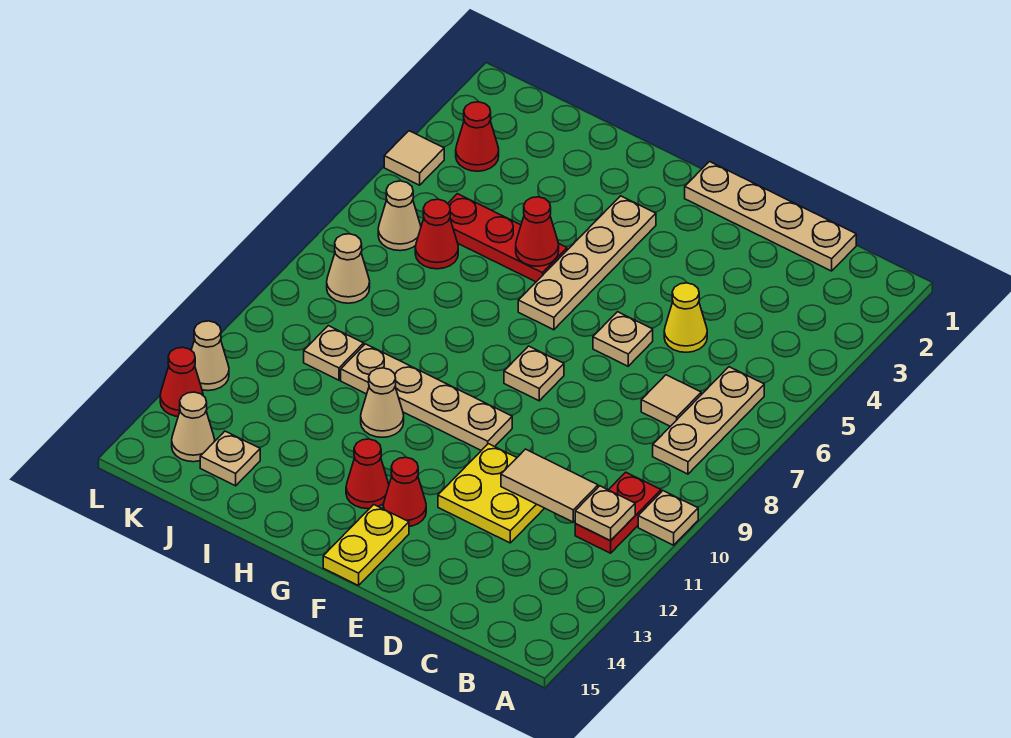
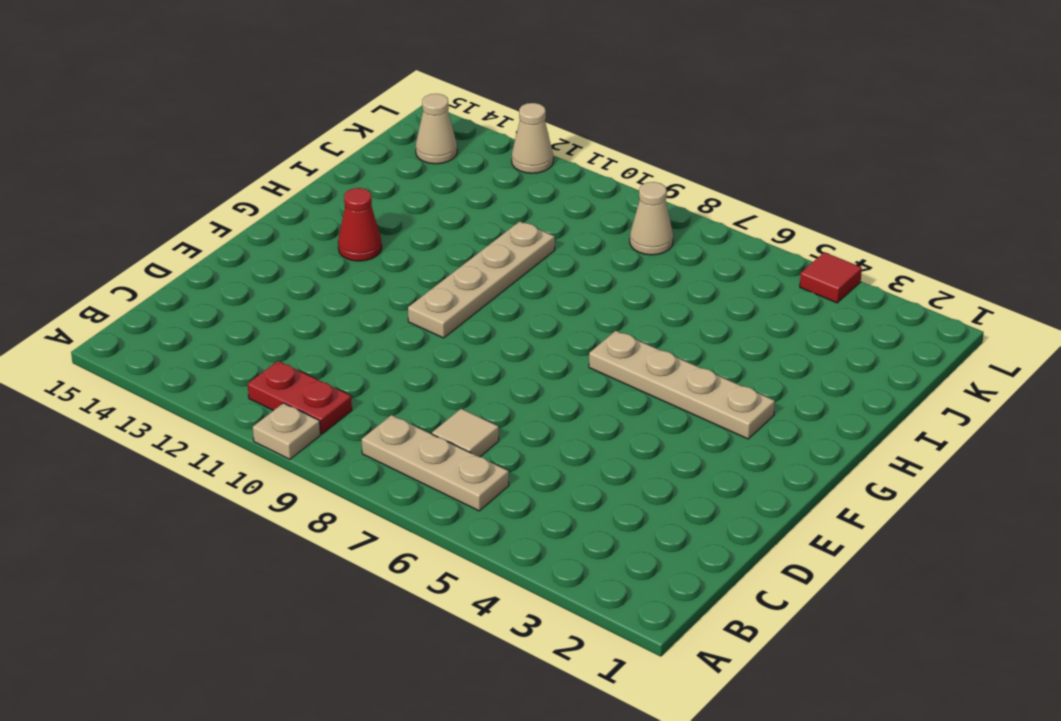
red tile L4 level 1 -> tan tile L4 level 1
none -> tan plate C1:F1 level 1
none -> yellow cone D5 level 1
none -> yellow plate D11:E12 level 1

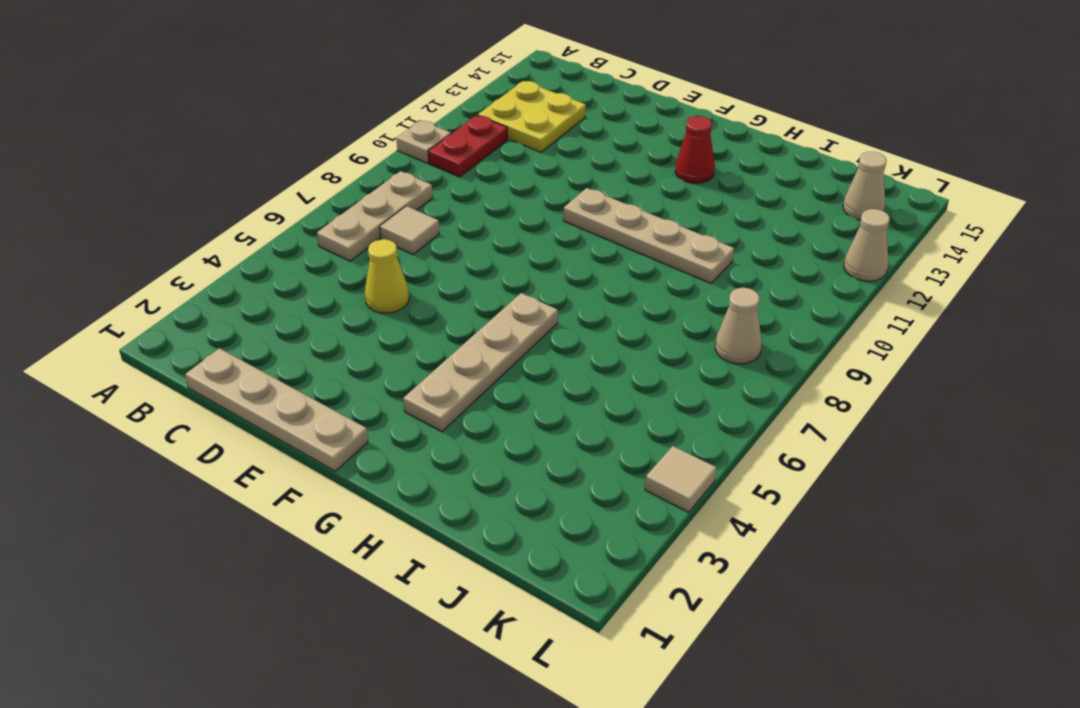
yellow plate B12:C13 level 1 -> yellow plate D11:E12 level 1
none -> tan plate E6 level 1
none -> tan plate F8 level 1
none -> red cone F13 level 1

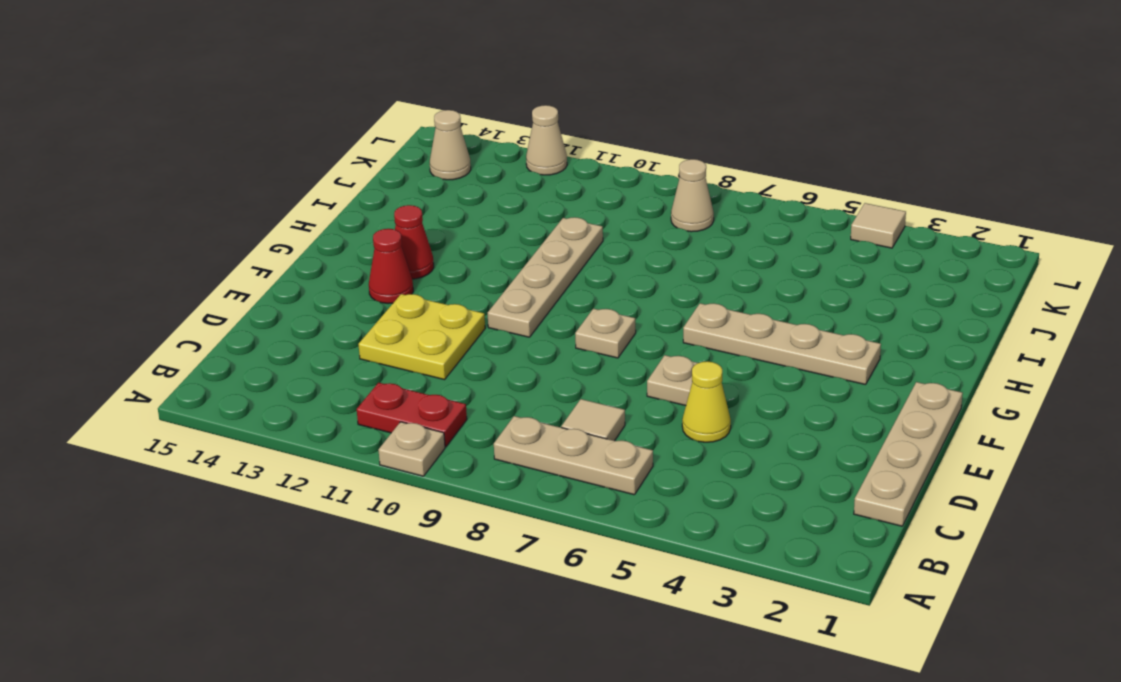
none -> yellow plate F14:F15 level 1
none -> red plate H5:J5 level 1
none -> tan cone H11 level 1

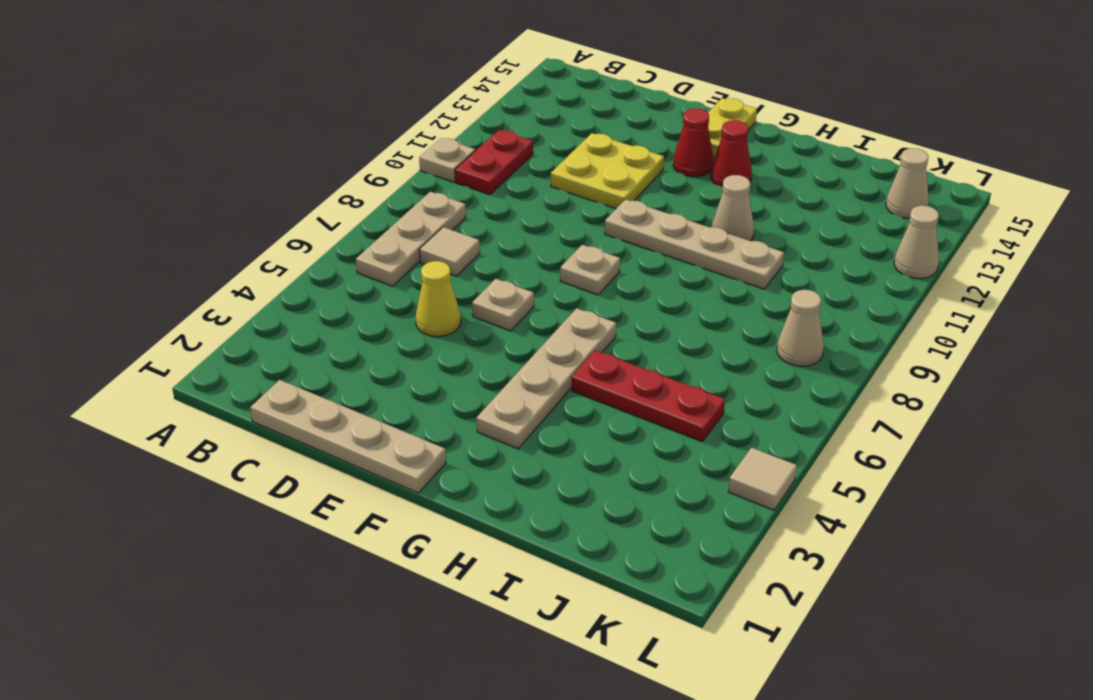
none -> red cone J6 level 1
none -> tan plate J10 level 1
none -> tan plate J14 level 1

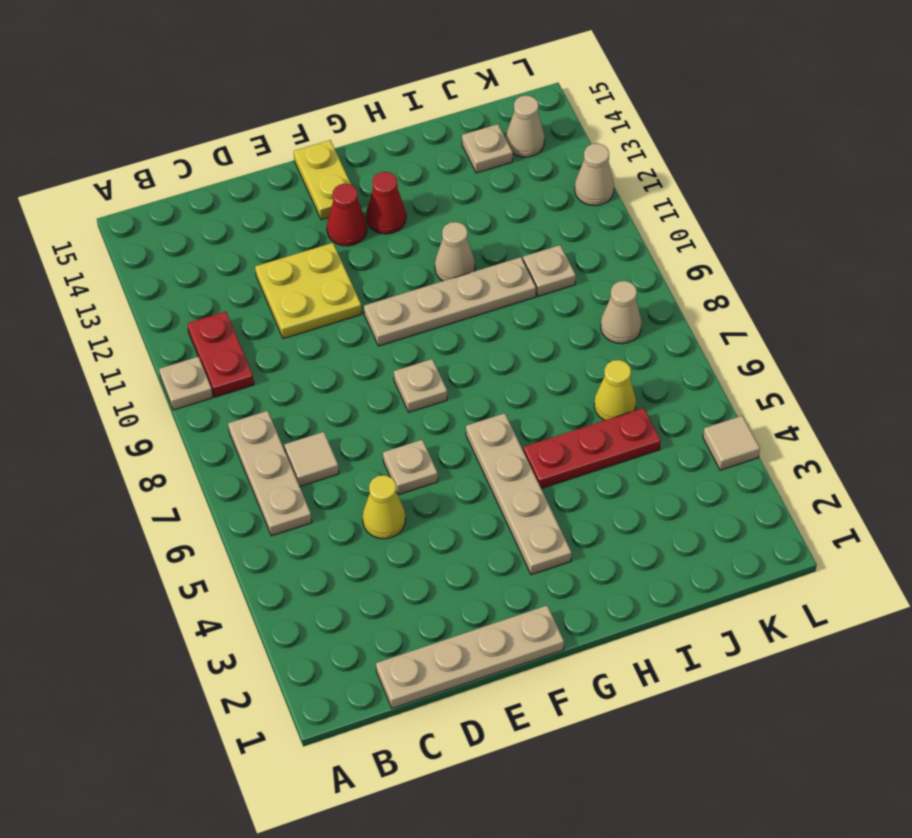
yellow cone J6 level 1 -> red cone J6 level 1
none -> red cone K3 level 1
none -> tan cone K6 level 1
none -> red cone L13 level 1

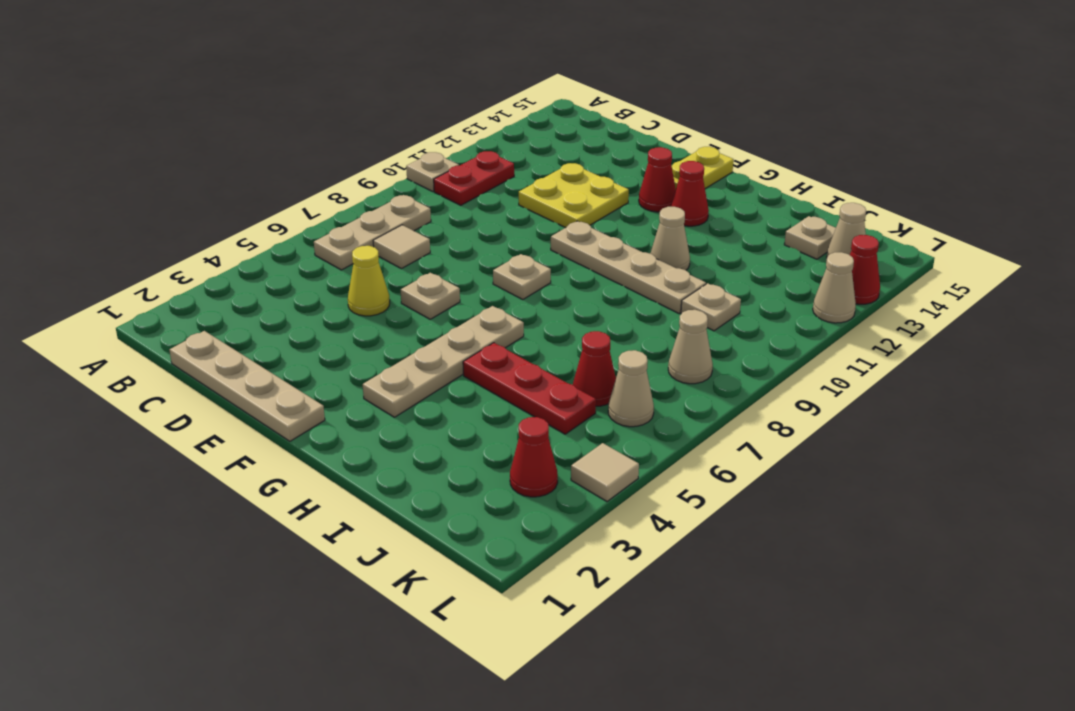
none -> tan plate B11 level 2
none -> tan tile C11:D11 level 2
none -> red cone H5 level 2

